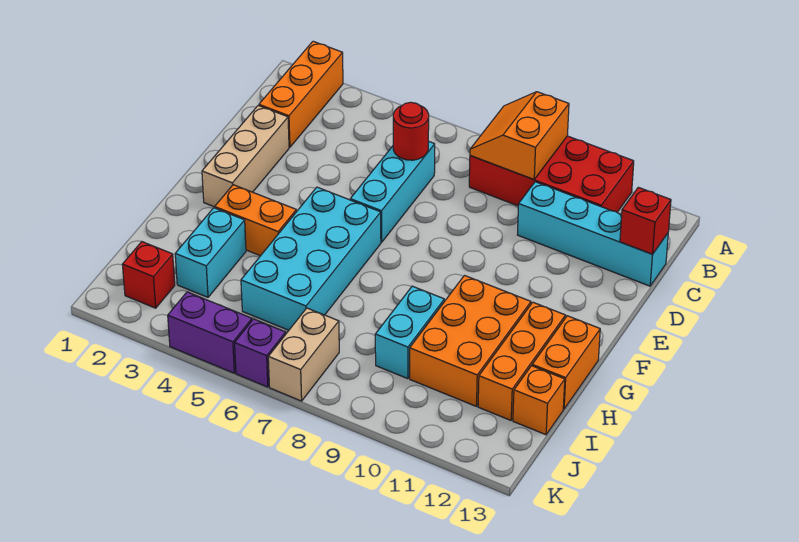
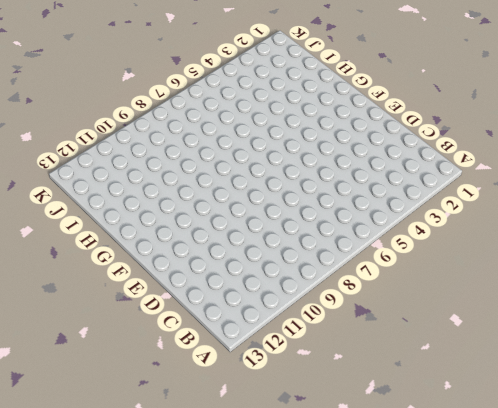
none -> orange brick A2:C2 level 1
none -> red brick A8:B11 level 1
none -> cyan brick C6:E6 level 1

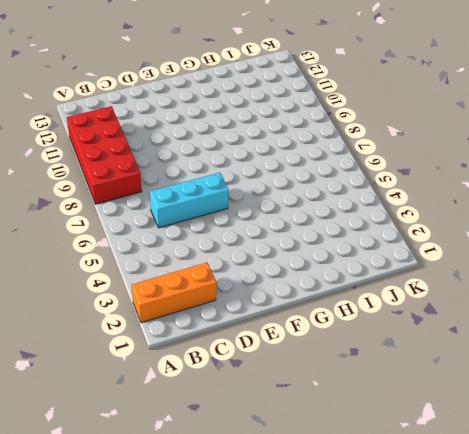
none -> cyan brick C10:C13 level 1
none -> tan brick D2:F2 level 1
none -> cyan brick F5:I6 level 1

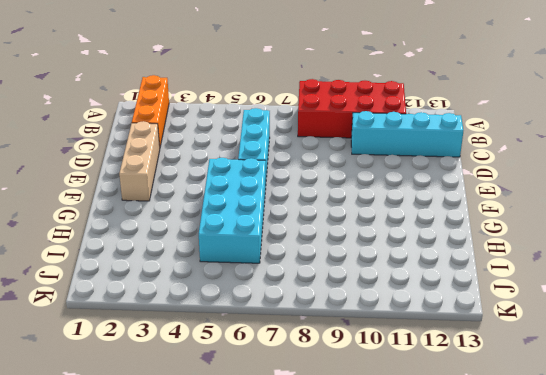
none -> orange brick G3:G4 level 1
none -> orange brick G10:I11 level 1
none -> orange brick G12:I12 level 1

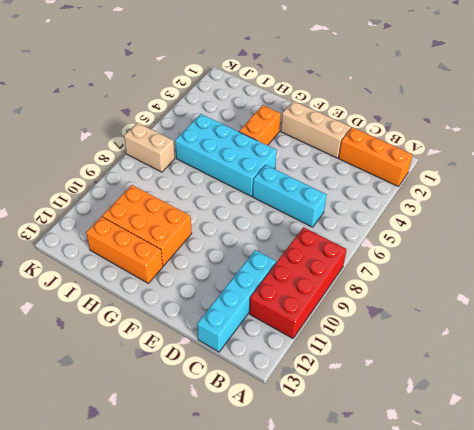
none -> orange brick G13:H13 level 1
none -> cyan brick H3:I3 level 1
none -> cyan brick H9:I9 level 1

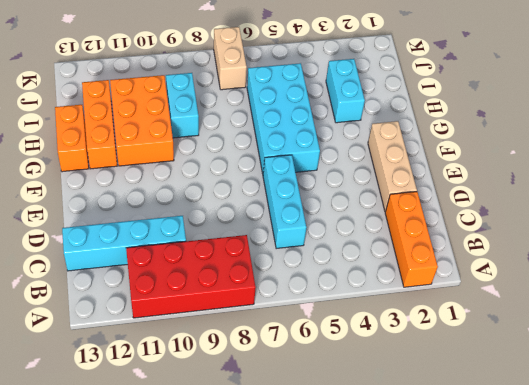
none -> orange brick G3:G4 level 1
none -> orange brick I13 level 1
none -> red brick J2 level 1

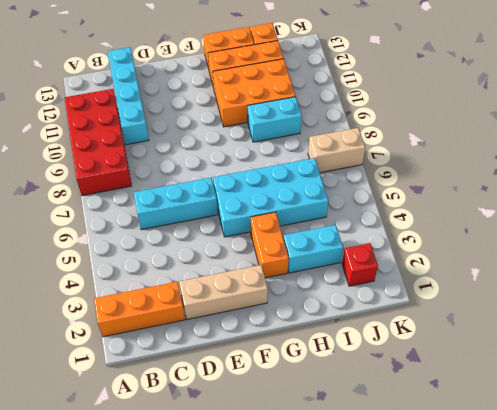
none -> purple brick K4:K5 level 1
none -> purple brick K6 level 1
none -> orange slope A8:B9 level 2 top 9

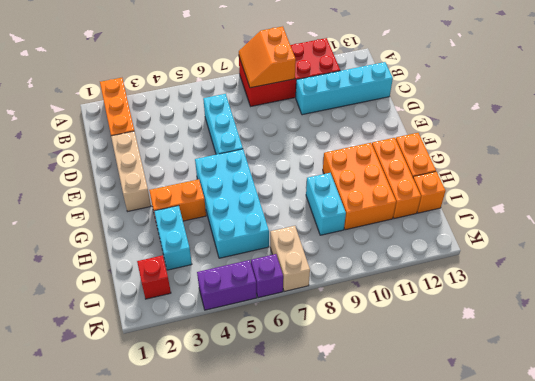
none -> red round brick C6 level 2
none -> red brick C13 level 2

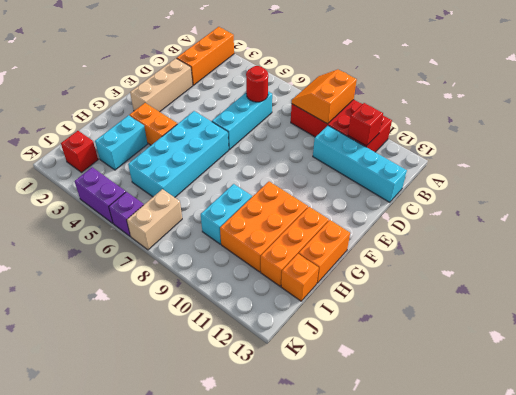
red brick B11 level 2 -> red brick C13 level 2

